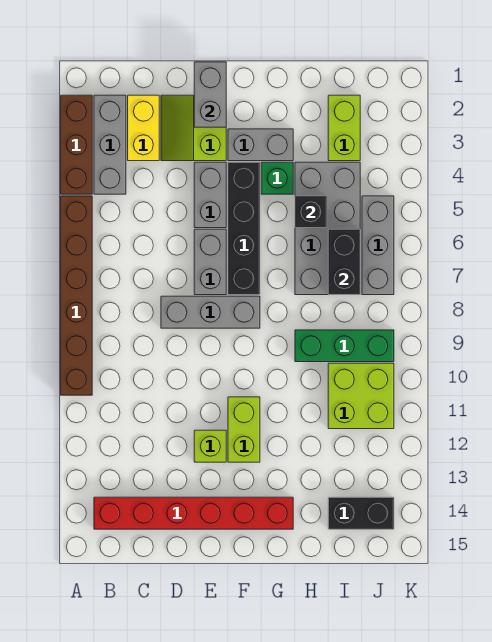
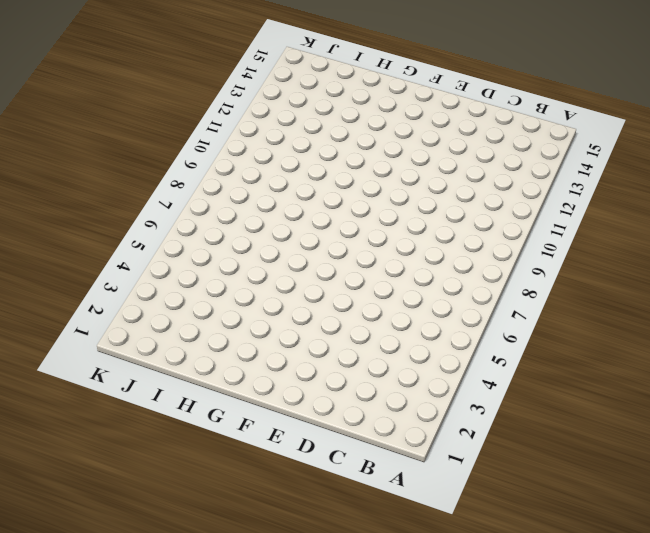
none -> brown brick A2:A4 level 1
none -> brown brick A5:A10 level 1
none -> grey brick B2:B4 level 1

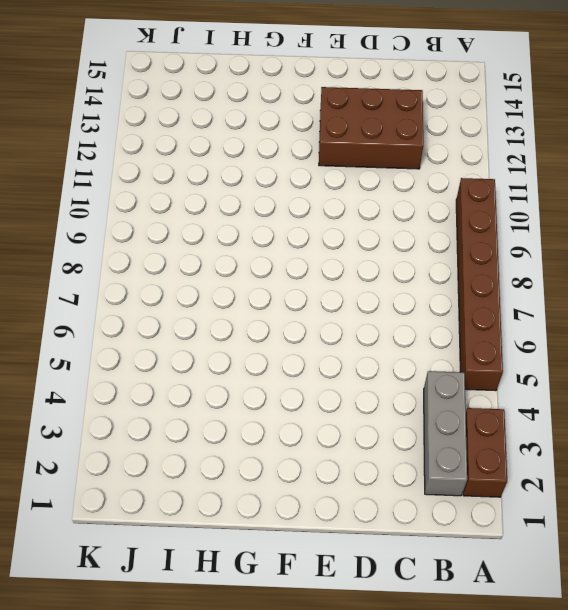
brown brick A2:A3 level 1 -> brown brick A2:A4 level 1
brown brick C12:E13 level 1 -> lime brick E12 level 1
none -> red brick B14:G14 level 1
none -> yellow brick C2:C3 level 1
none -> lime slope D2:E3 level 1 top E

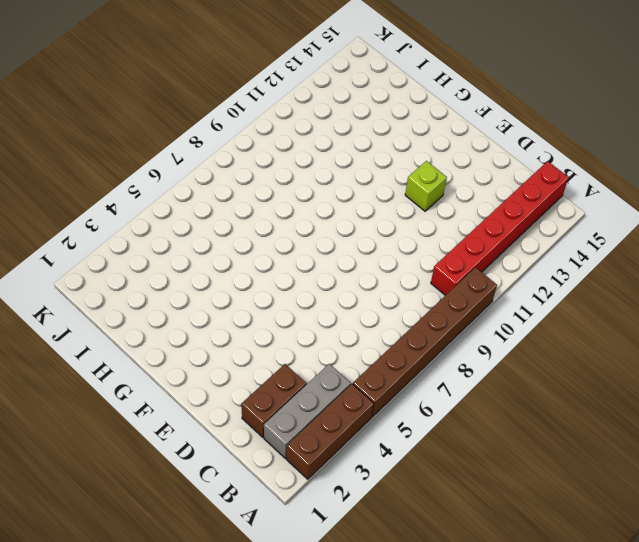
red brick B10:B15 level 1 -> red brick B14:G14 level 1
brown brick C2:C3 level 1 -> yellow brick C2:C3 level 1
none -> lime slope D2:E3 level 1 top E
none -> grey brick D8:F8 level 1
none -> grey brick E4:E5 level 1

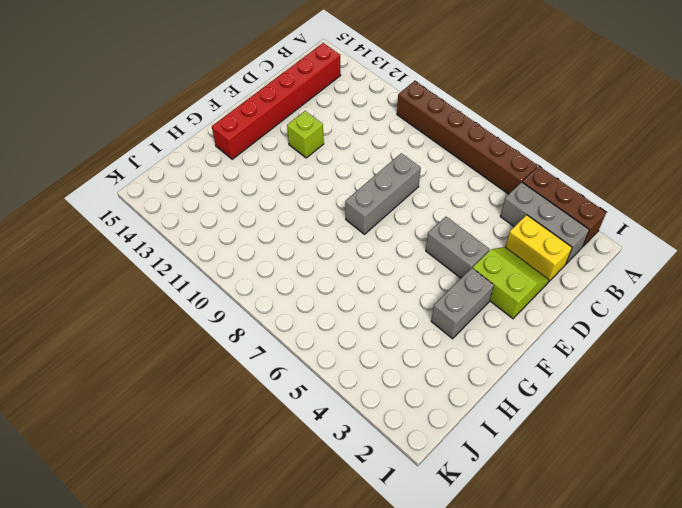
none -> grey brick E6:E7 level 1
none -> black brick F4:F7 level 1
none -> lime brick F11:F12 level 1

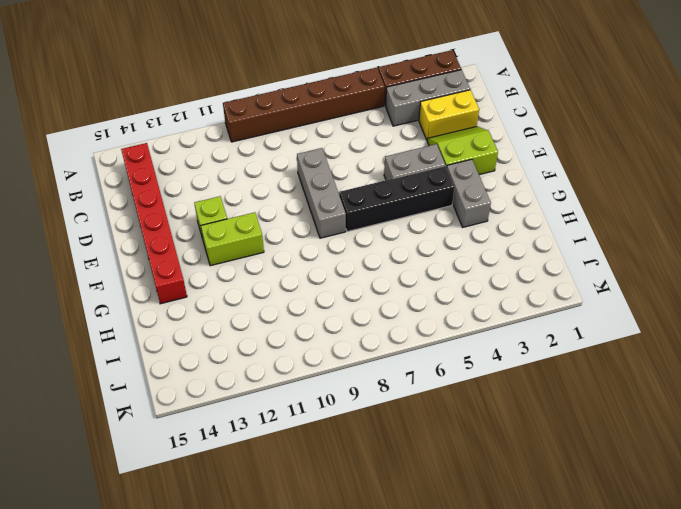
none -> grey brick E6:E7 level 1
none -> green brick G4 level 1
none -> grey brick H4:I7 level 1

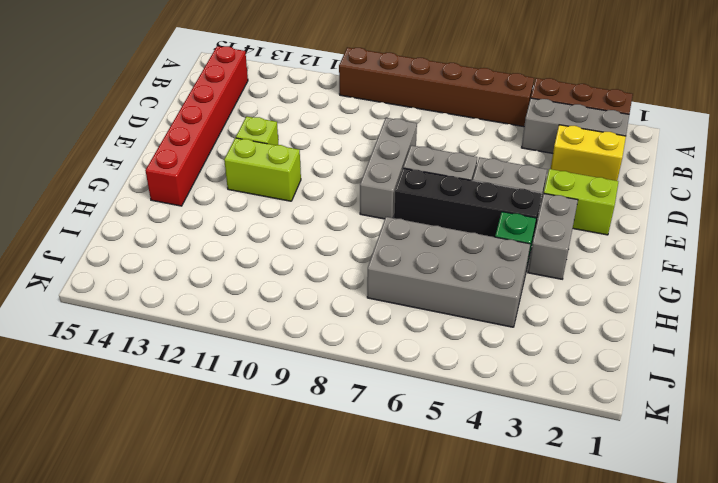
none -> green brick H9:J9 level 1
none -> lime brick I2:I3 level 1
none -> lime brick I10:J11 level 1

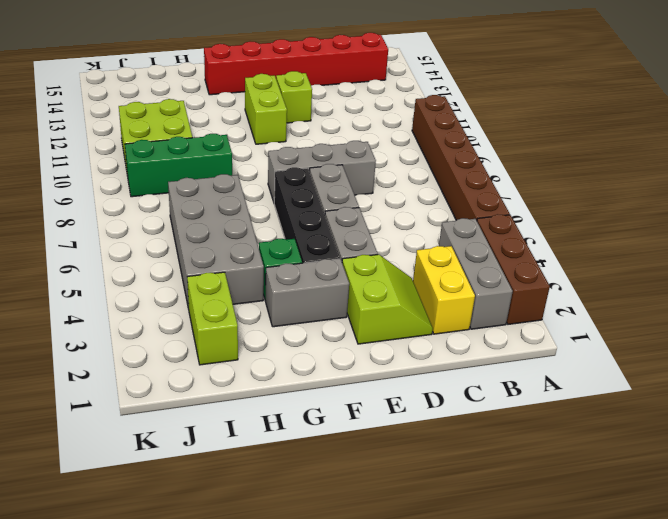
none -> black brick I14:J14 level 1
none -> grey brick J5:J7 level 1
none -> grey brick E1:E2 level 2

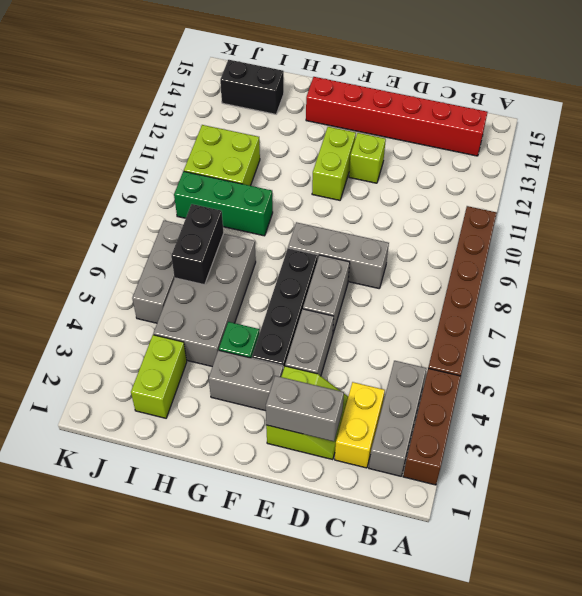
grey brick D2:E2 level 2 -> grey brick E1:E2 level 2
none -> black brick H5 level 2

